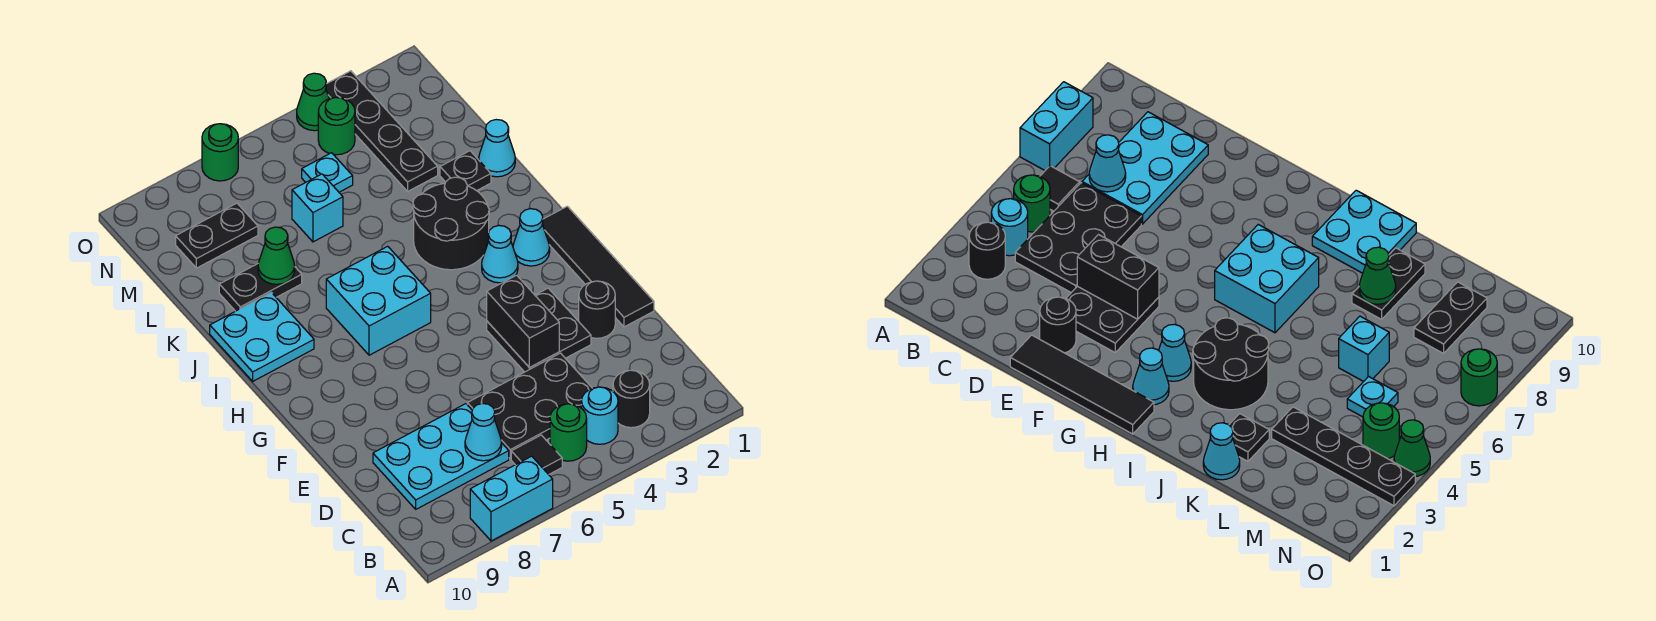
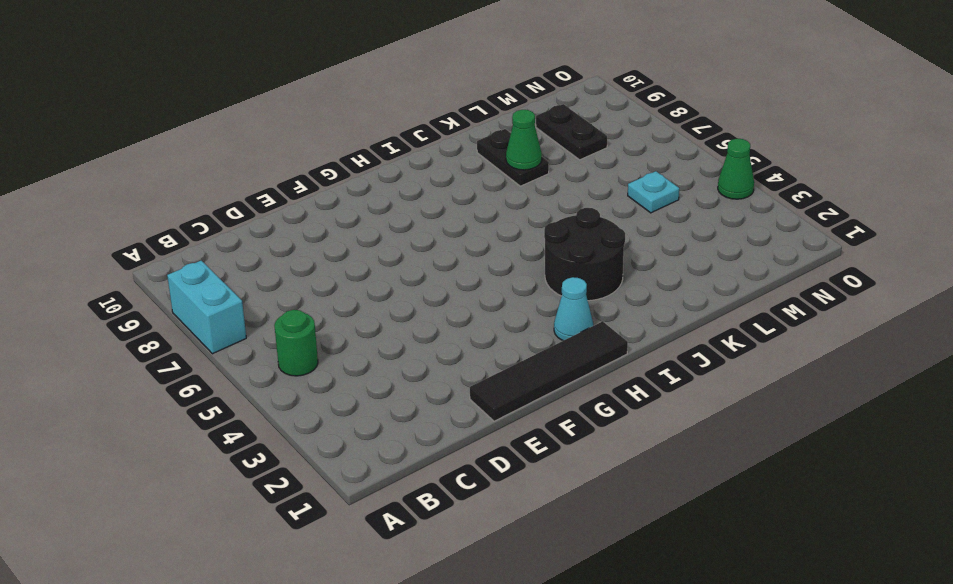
none -> black round brick B3 level 1
none -> cyan round brick B4 level 1
none -> black tile B6 level 1

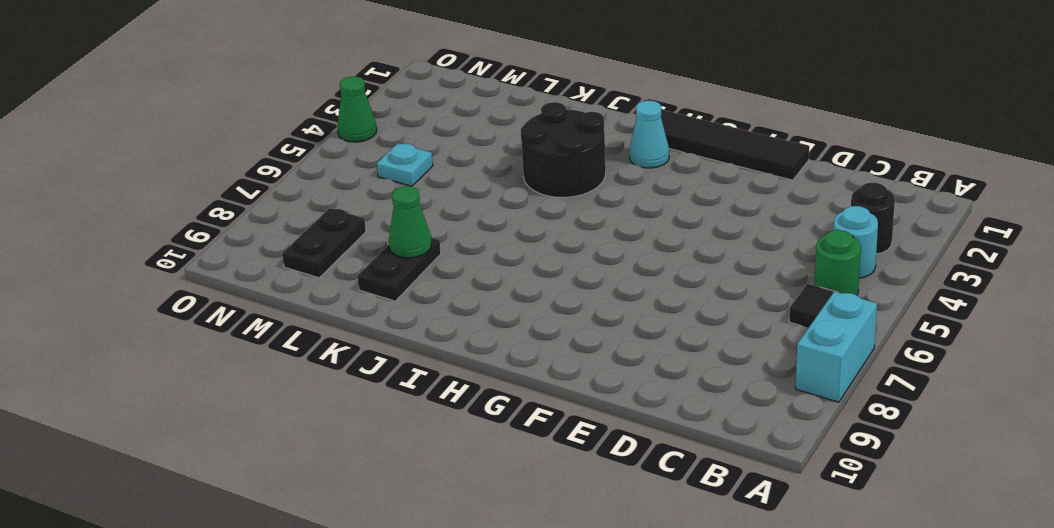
none -> black plate C4:D6 level 1
none -> cyan plate C7:D9 level 1
none -> black round brick E2 level 1

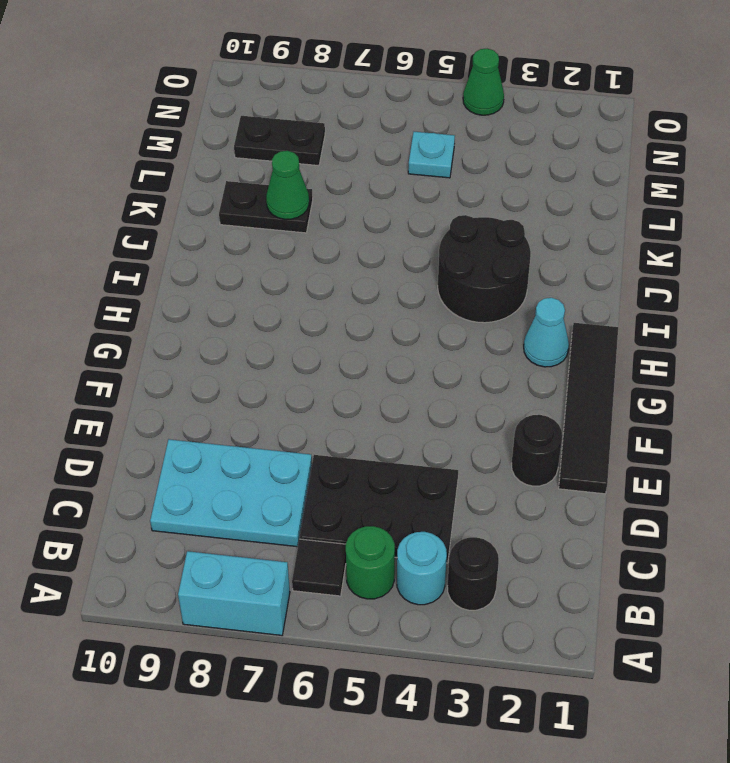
none -> black plate E3:F4 level 1
none -> cyan cone H3 level 1
none -> cyan brick H6:I7 level 1

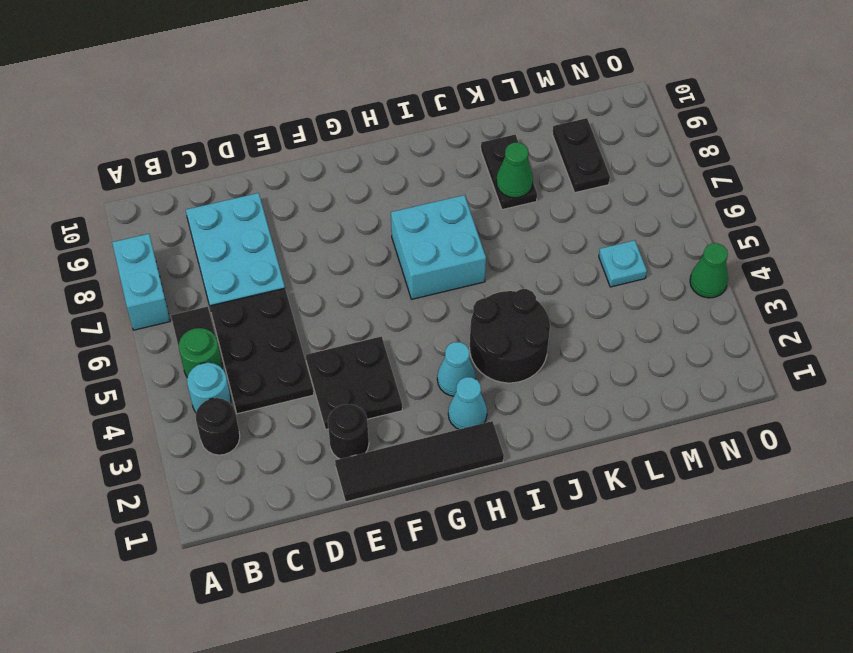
none -> cyan plate I9:J10 level 1
none -> cyan cone K1 level 1
none -> black plate K2 level 1

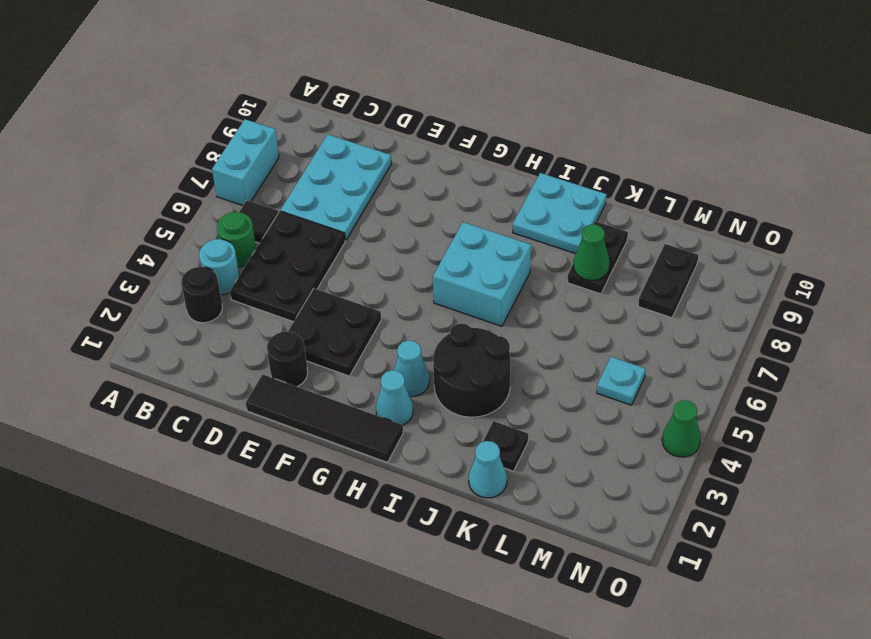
none -> black plate L3:O3 level 1
none -> cyan brick L6 level 1
none -> green round brick N4 level 1

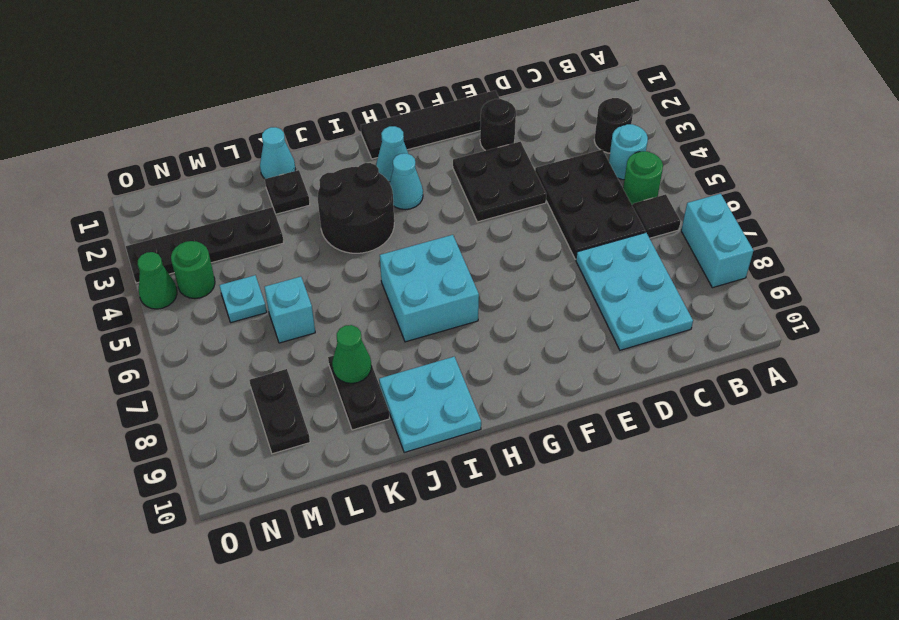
none -> green round brick O7 level 1
none -> cyan cone C7 level 2
none -> black brick E4:F4 level 2

